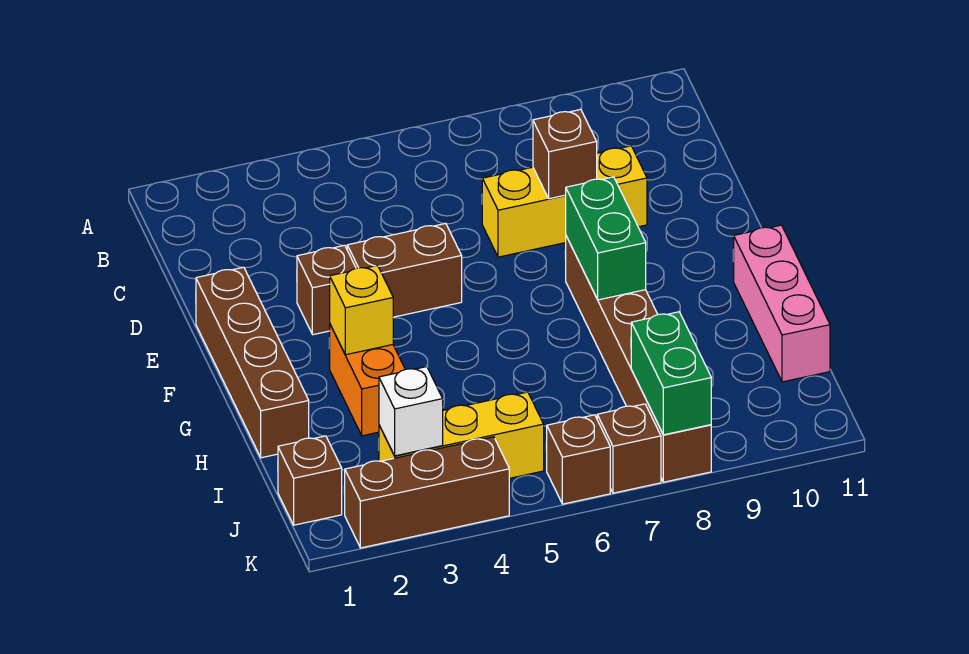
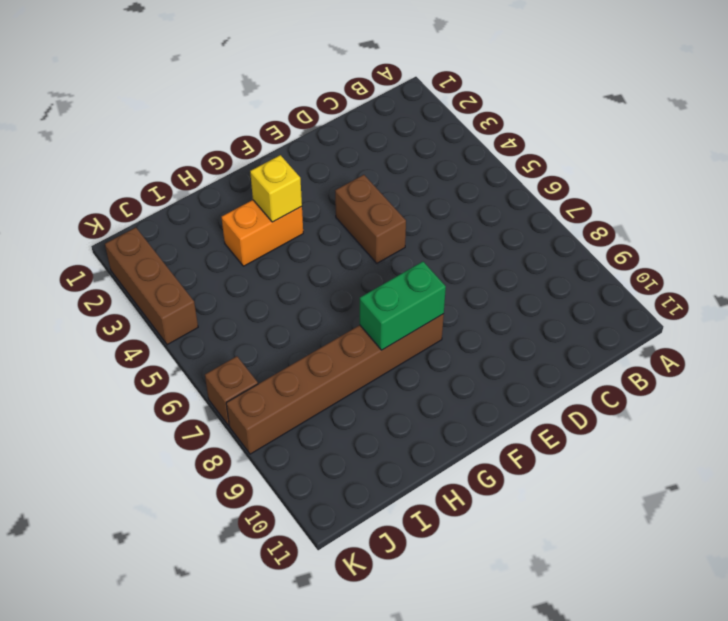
none -> yellow brick D7:D9 level 1
none -> brown brick E1:H1 level 1
none -> brown brick E3 level 1

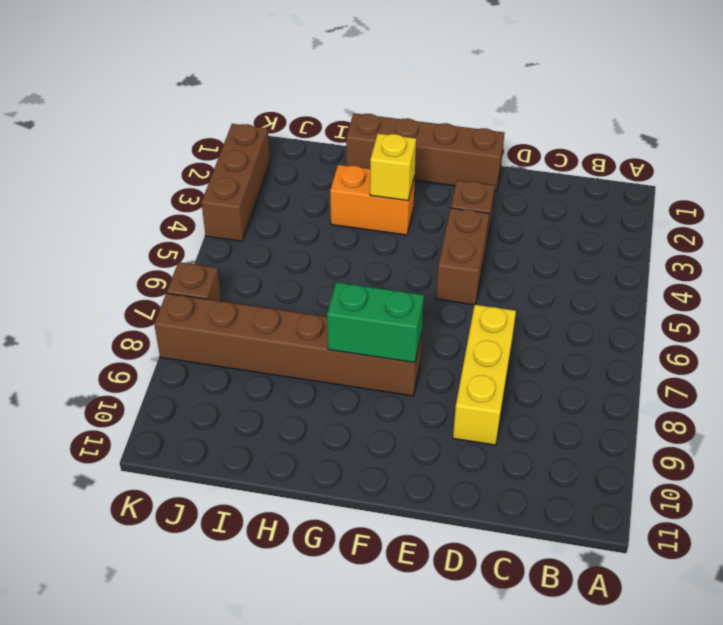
none -> pink brick G11:I11 level 1
none -> brown brick J1 level 1
none -> yellow brick J3:J5 level 1

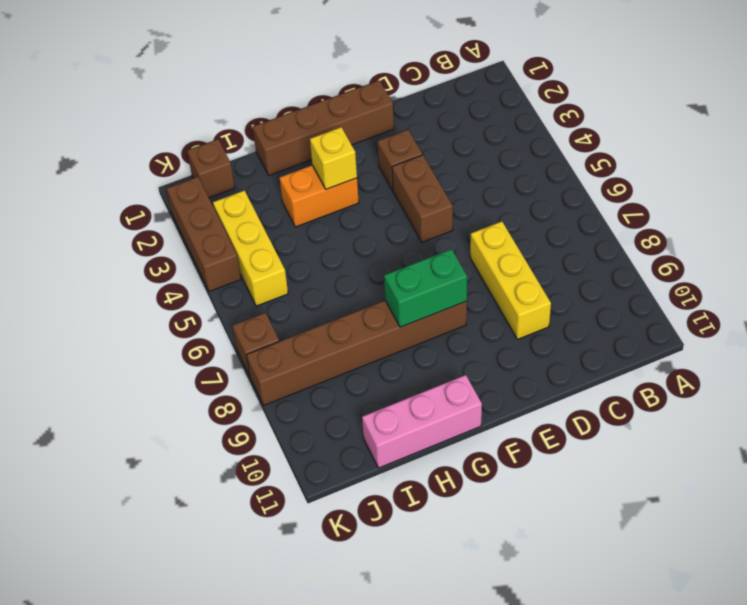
none -> brown brick K6 level 1
none -> brown brick D8 level 2
none -> white brick J3 level 2

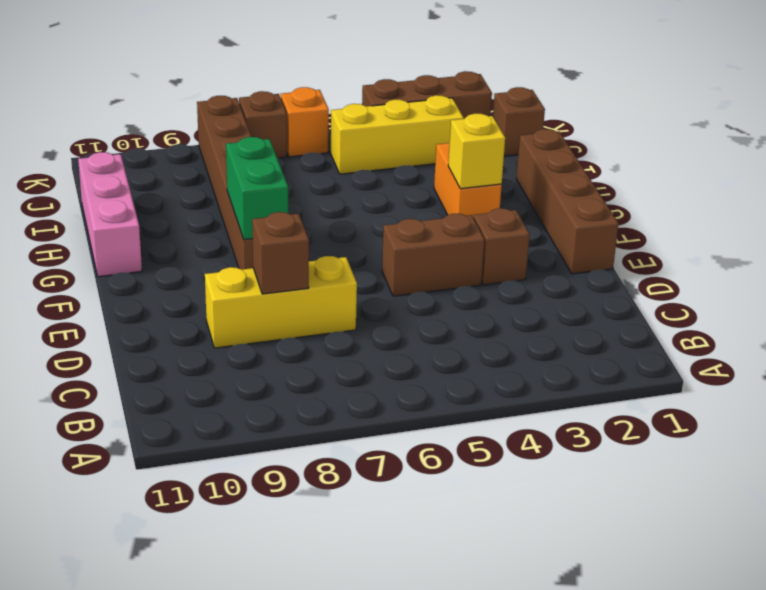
orange brick K6 level 1 -> brown brick K6 level 1
none -> white brick J3 level 2
none -> green brick J8:K8 level 2

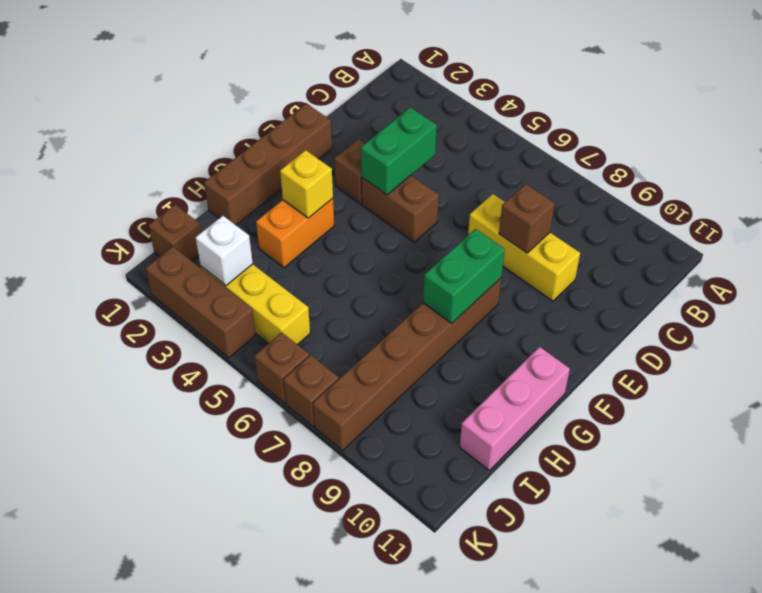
green brick D4:E4 level 2 -> green brick J8:K8 level 2

